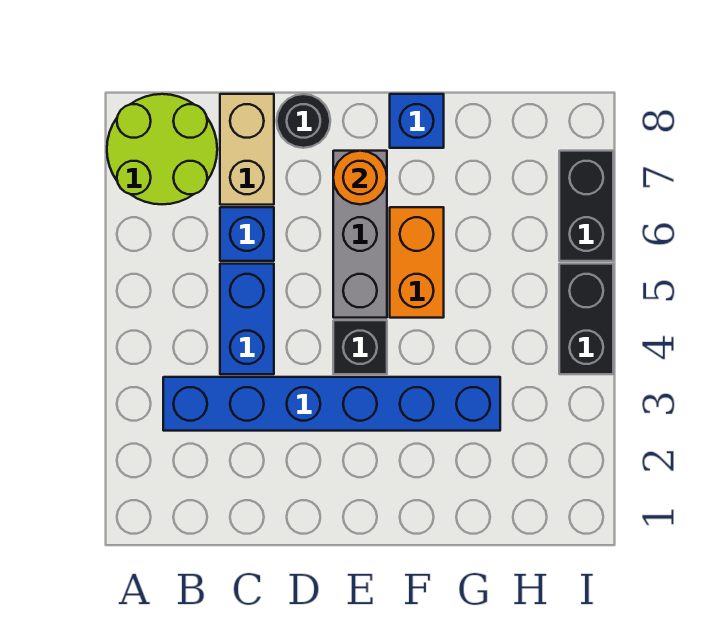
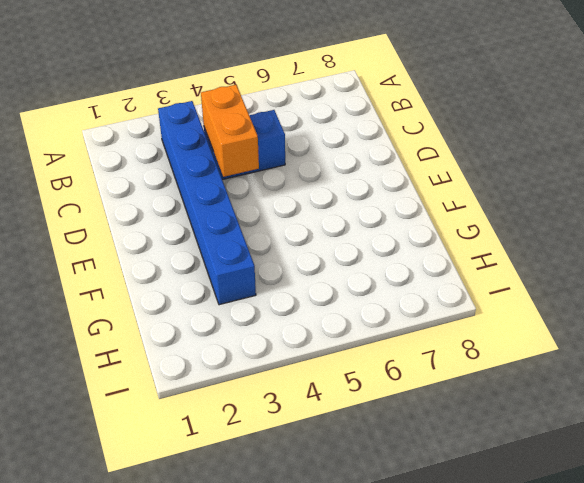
orange brick C4:D4 level 2 -> orange brick F5:F6 level 1
none -> lime round brick A7:B8 level 1
none -> blue brick C6 level 1
none -> tan brick C7:C8 level 1

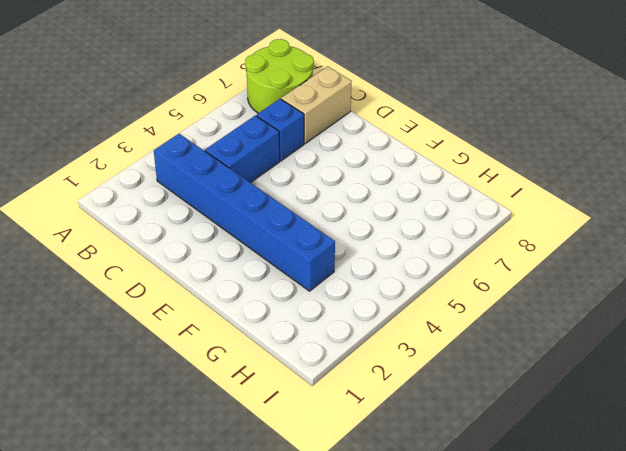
none -> black round brick D8 level 1
none -> black brick E4 level 1
none -> grey brick E5:E7 level 1

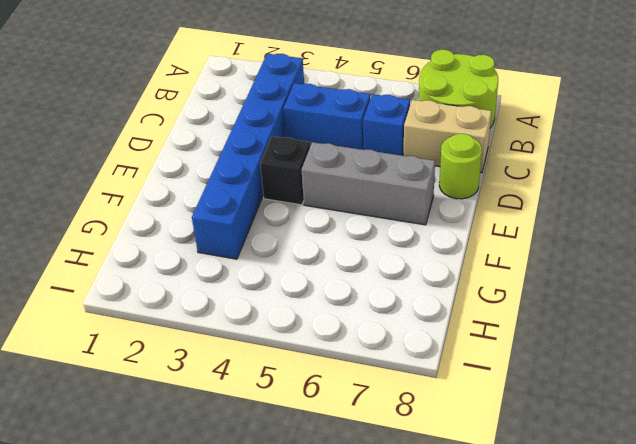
lime round brick D8 level 1 -> black round brick D8 level 1
none -> orange brick F5:F6 level 1
none -> blue brick F8 level 1
none -> black brick I4:I5 level 1

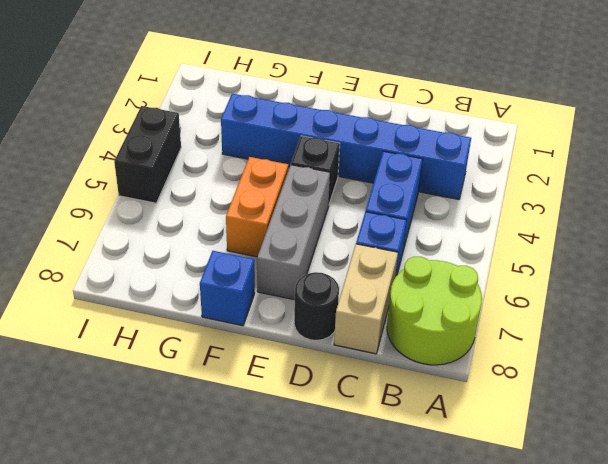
none -> black brick I6:I7 level 1
none -> orange round brick E7 level 2

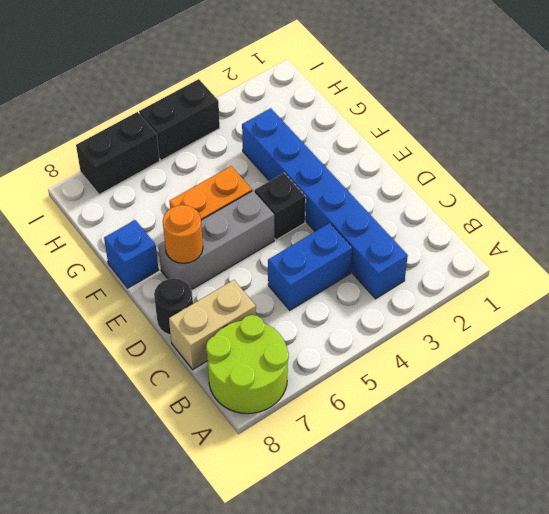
none -> blue brick C6 level 1

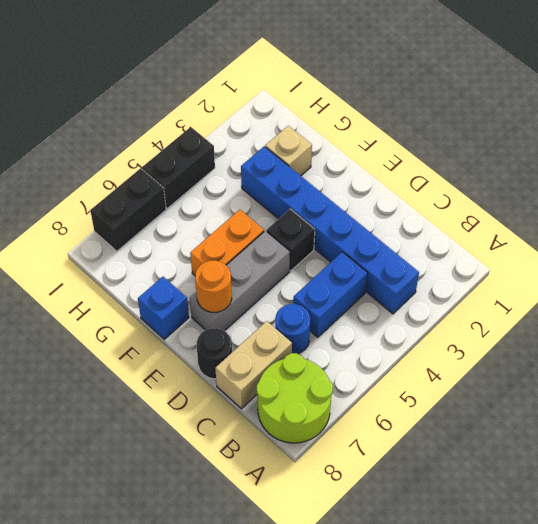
blue round brick C6 level 1 -> blue brick C6 level 1
tan brick G2 level 1 -> none

